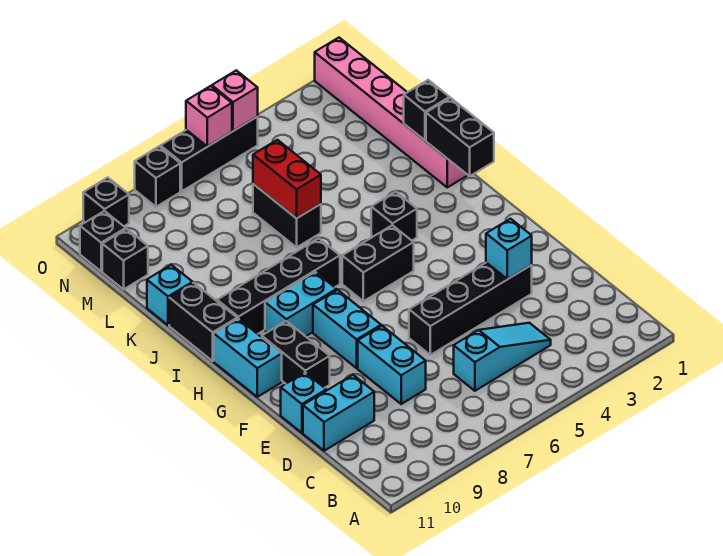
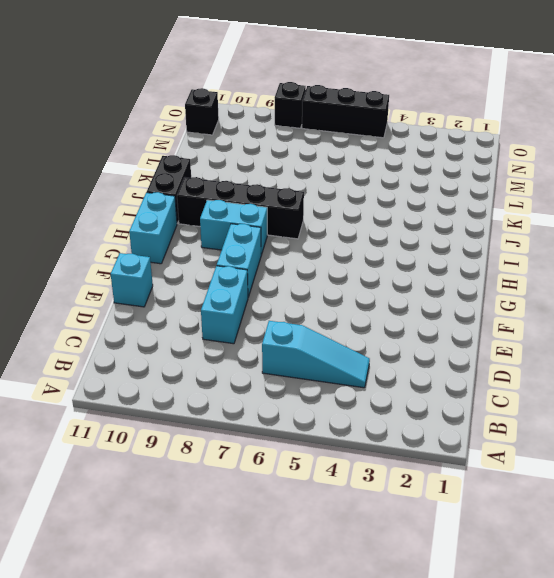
none -> cyan brick D10:D11 level 1
none -> black brick E3:E6 level 1
none -> black brick F10:G10 level 1

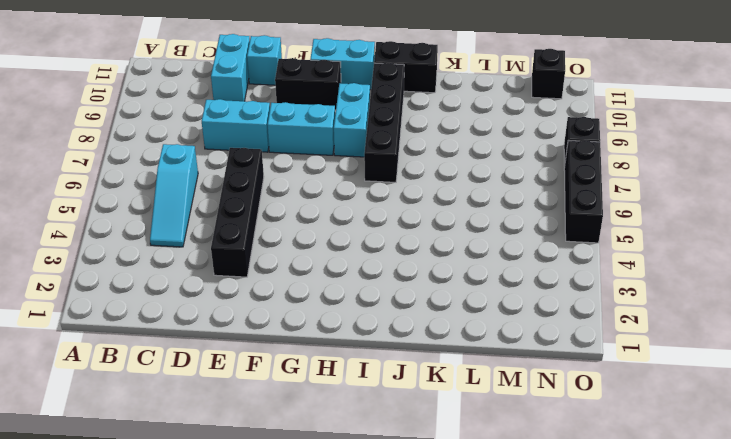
none -> black brick H5:H6 level 1
none -> black brick I4 level 1
none -> pink brick J1:O1 level 1

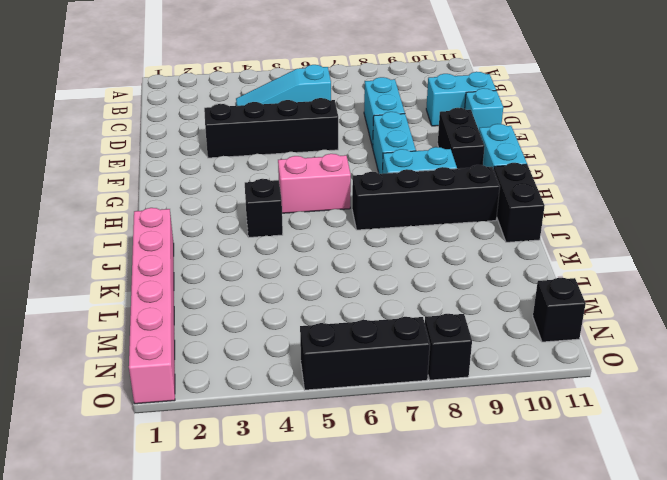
pink brick H5:H6 level 1 -> black brick H5:H6 level 1
none -> black brick K6:L6 level 1
none -> cyan brick K11 level 1
none -> black brick M11 level 1

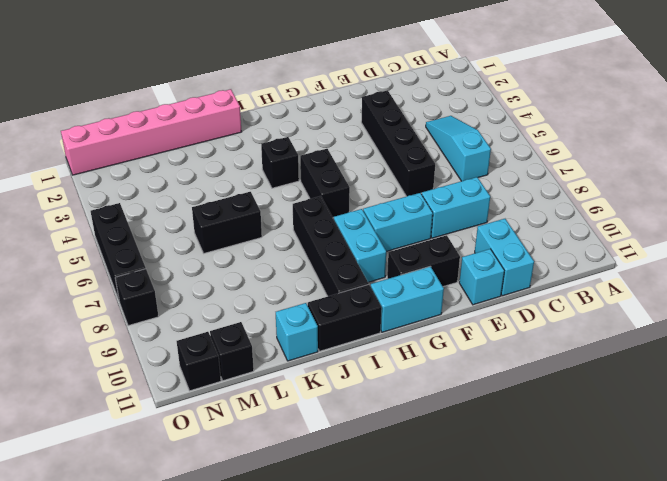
none -> black brick O10 level 1
none -> cyan brick E3 level 2
none -> black brick I1:J1 level 2

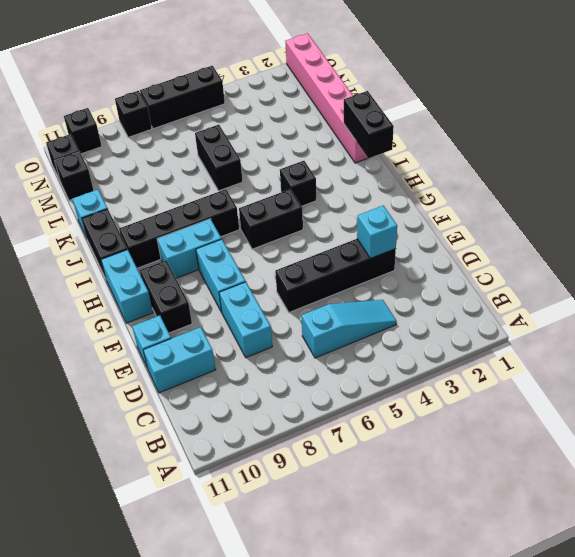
none -> black brick K1 level 2
none -> red brick K6:L6 level 2
none -> pink brick O5 level 2

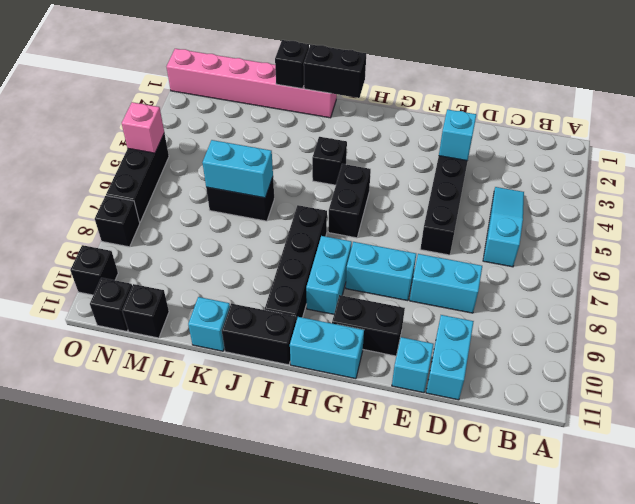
cyan brick K6:L6 level 2 -> red brick K6:L6 level 2
none -> pink brick O6 level 2

